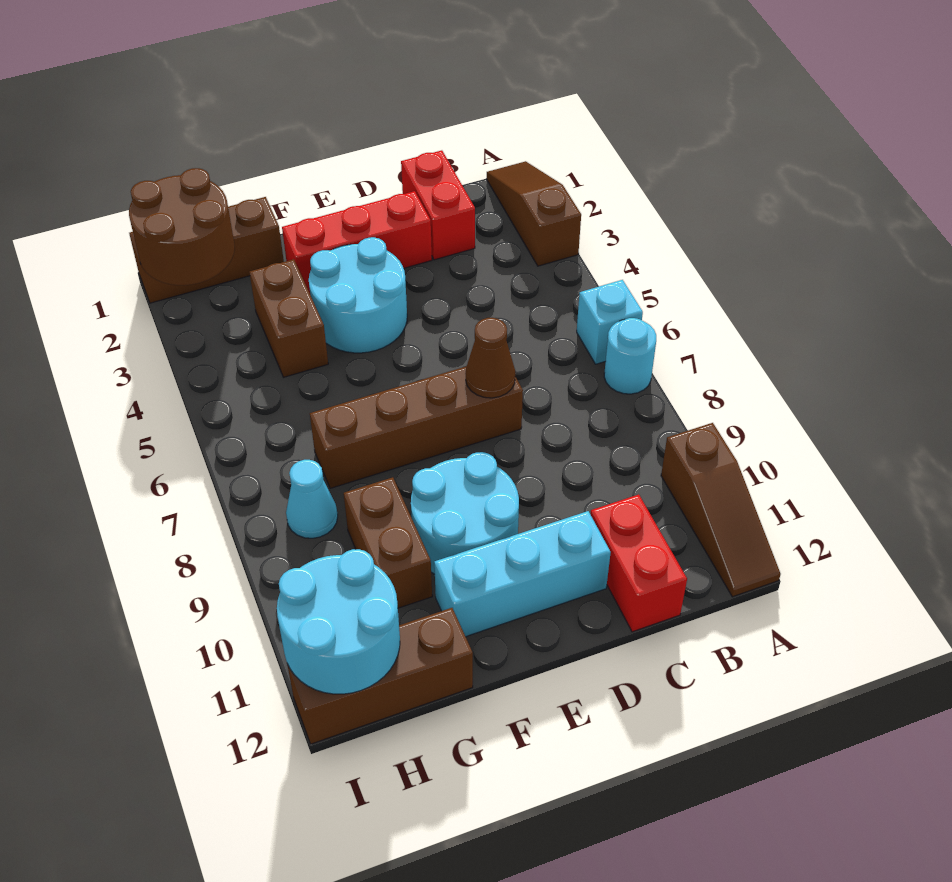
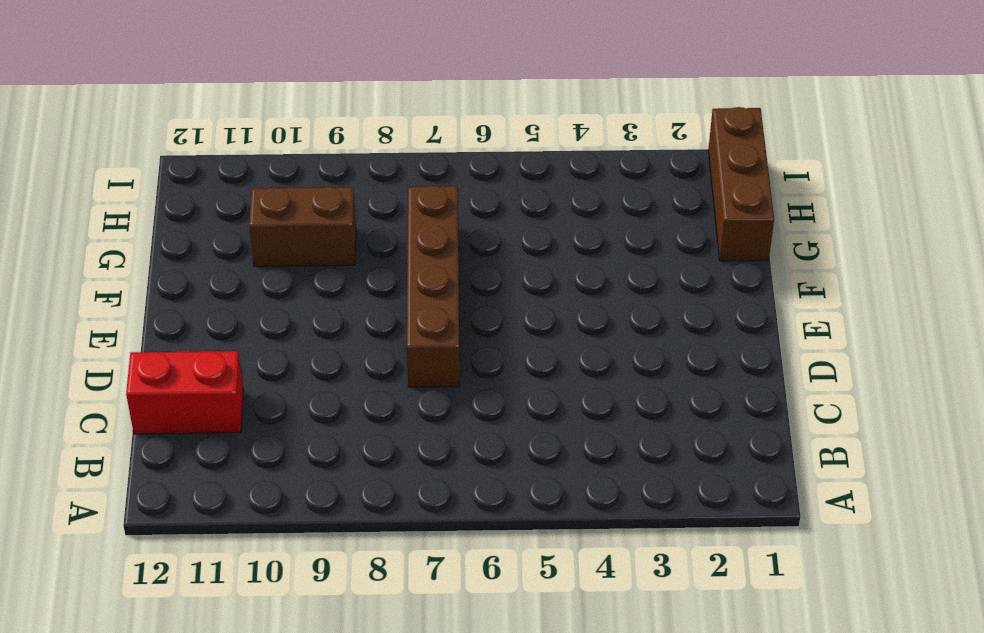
none -> brown slope A1:A3 level 1 top 3
none -> cyan brick A6 level 1
none -> cyan round brick A7 level 1

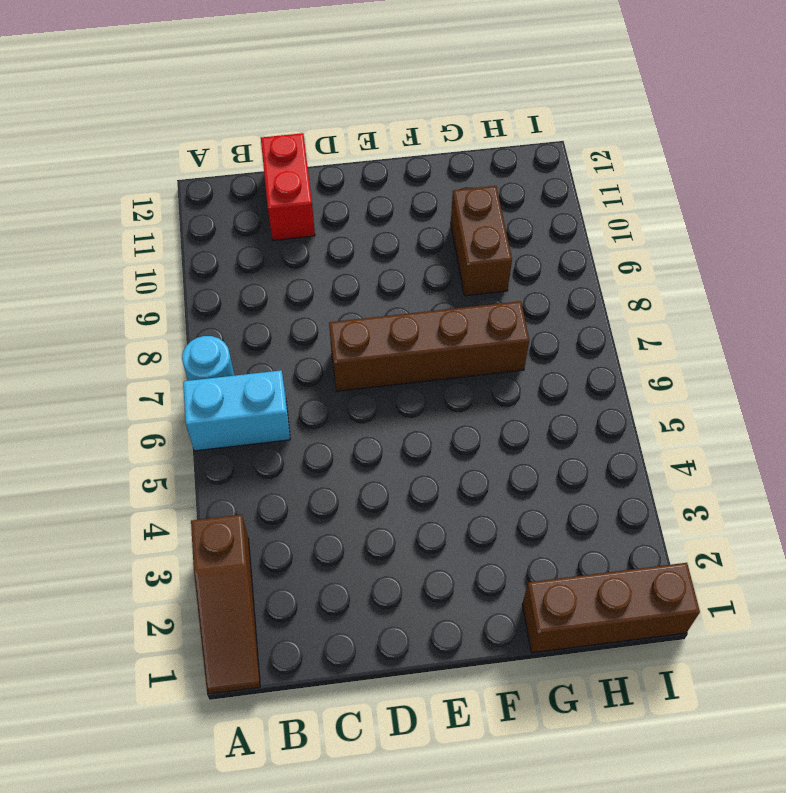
cyan brick A6:B6 level 1 -> cyan brick A6 level 1
none -> brown slope A10:A12 level 1 top 10
none -> red brick C1:C2 level 1
none -> red brick D2:F2 level 1

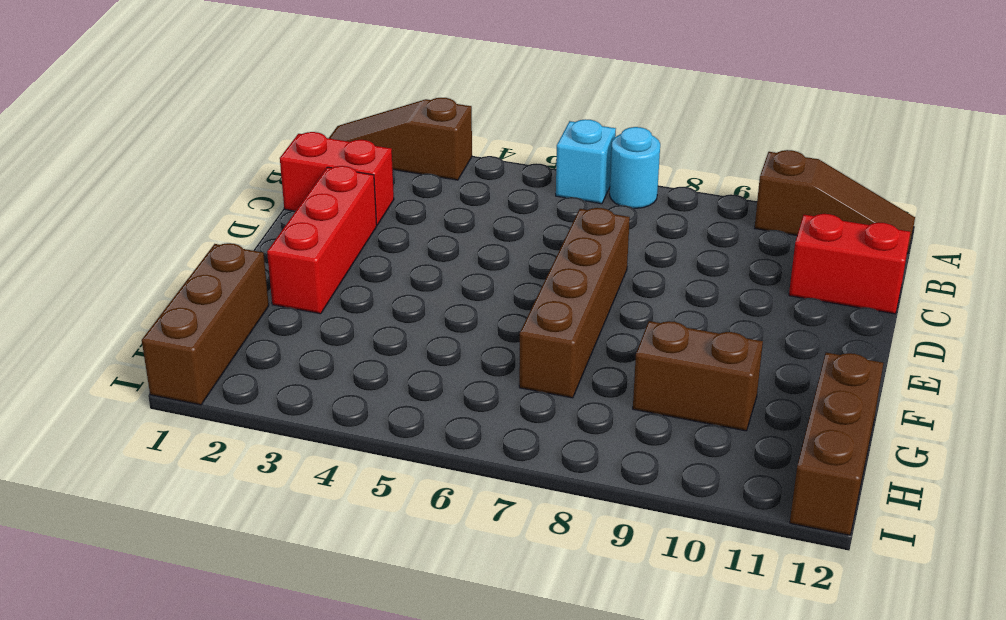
none -> cyan brick D11:F11 level 1
none -> cyan round brick E3:F4 level 1
none -> cyan round brick E9:F10 level 1

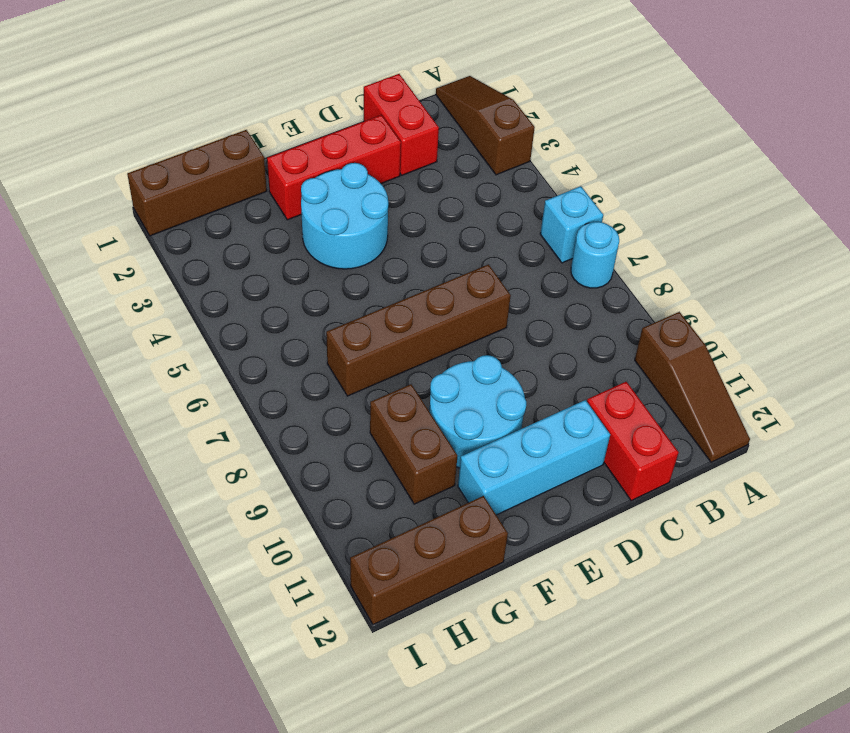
none -> brown brick G3:G4 level 1
none -> cyan cone H8 level 1
none -> brown cone D7 level 2

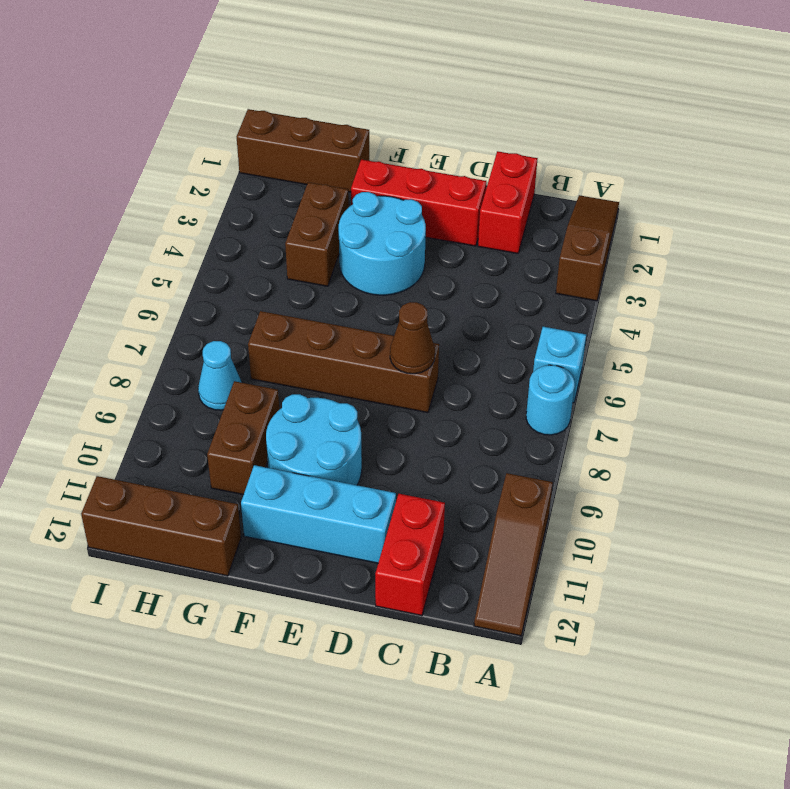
none -> brown round brick H1:I2 level 2
none -> cyan round brick H11:I12 level 2

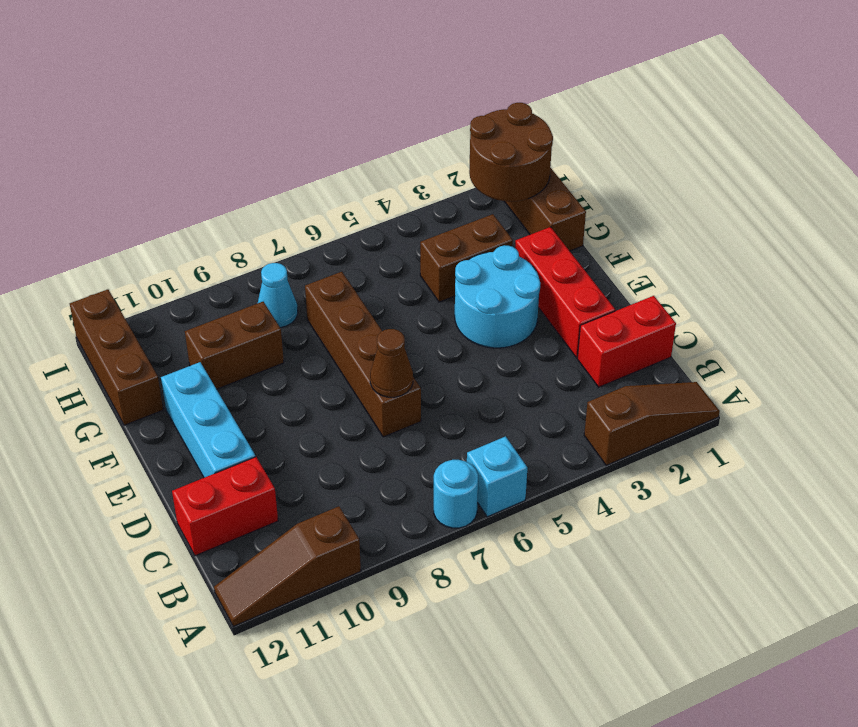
none -> cyan round brick E9:F10 level 1
none -> cyan round brick H11:I12 level 2

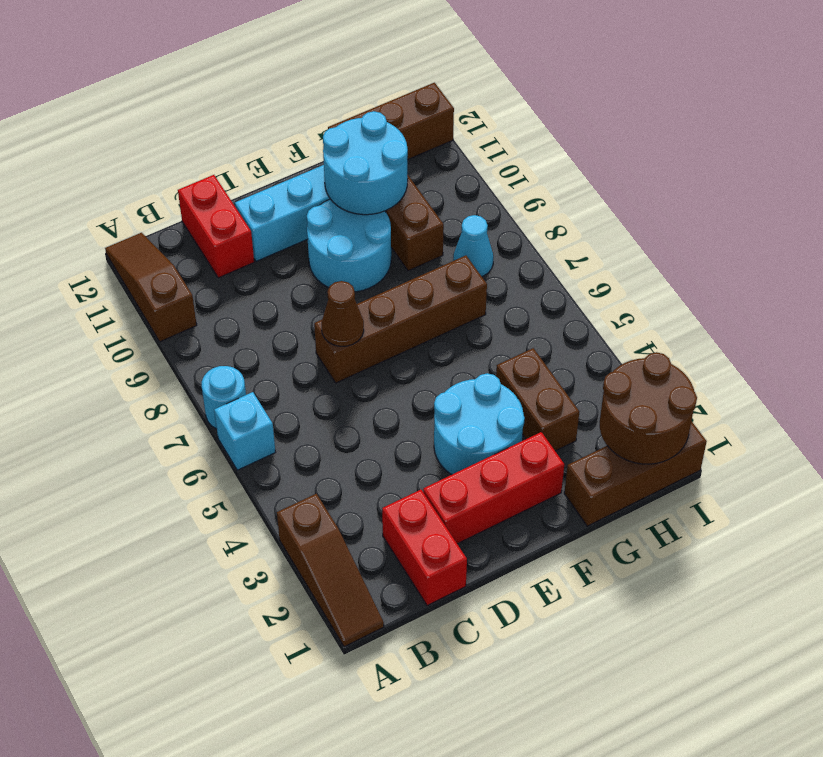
cyan round brick F10:G11 level 2 -> cyan round brick H11:I12 level 2

